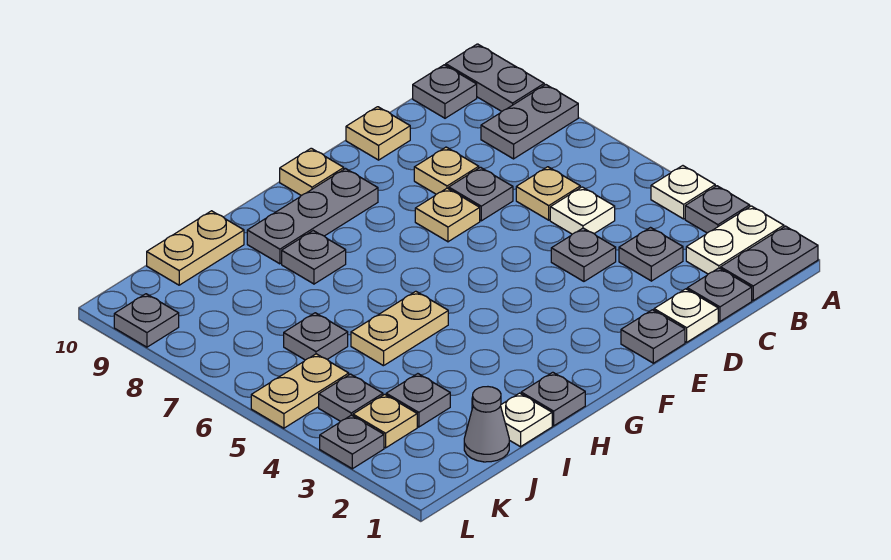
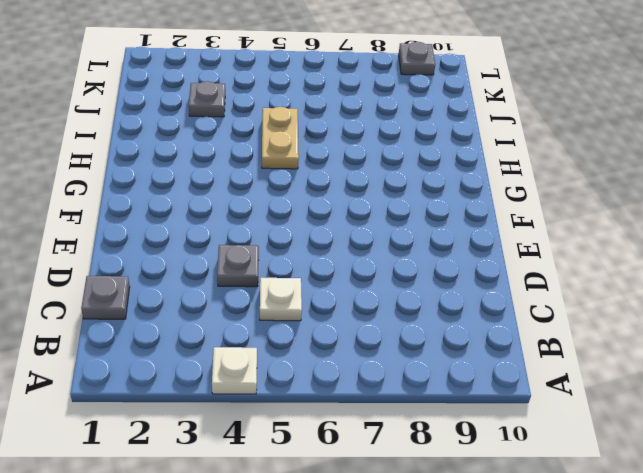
none -> grey plate A1:B1 level 1
none -> white plate A2:B2 level 1
none -> grey plate A3 level 1
none -> grey plate A8:B8 level 1

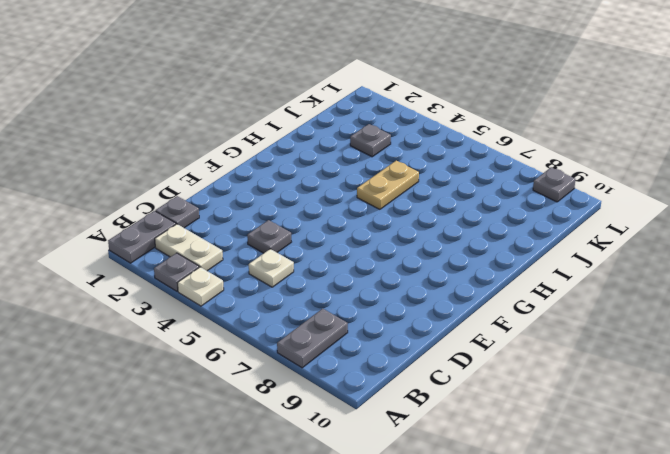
white plate B2:B3 level 1 -> white plate A2:B2 level 1
none -> grey plate A9:A10 level 1
none -> grey plate B10 level 1
none -> grey plate C3 level 1
none -> tan plate C6 level 1

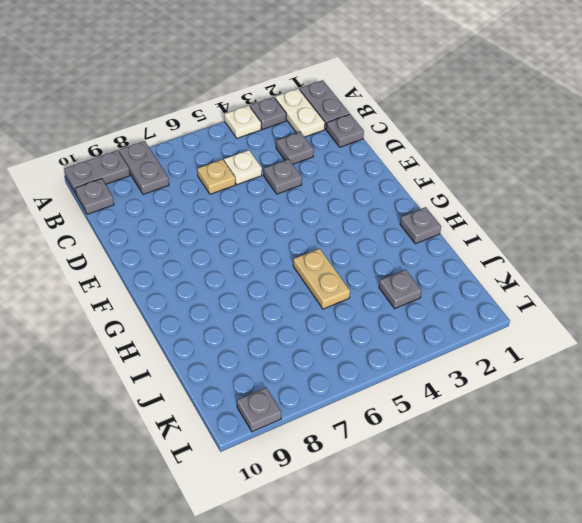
none -> white plate D1 level 1
none -> grey plate D7 level 1
none -> tan plate D8 level 1
none -> tan plate D10 level 1

